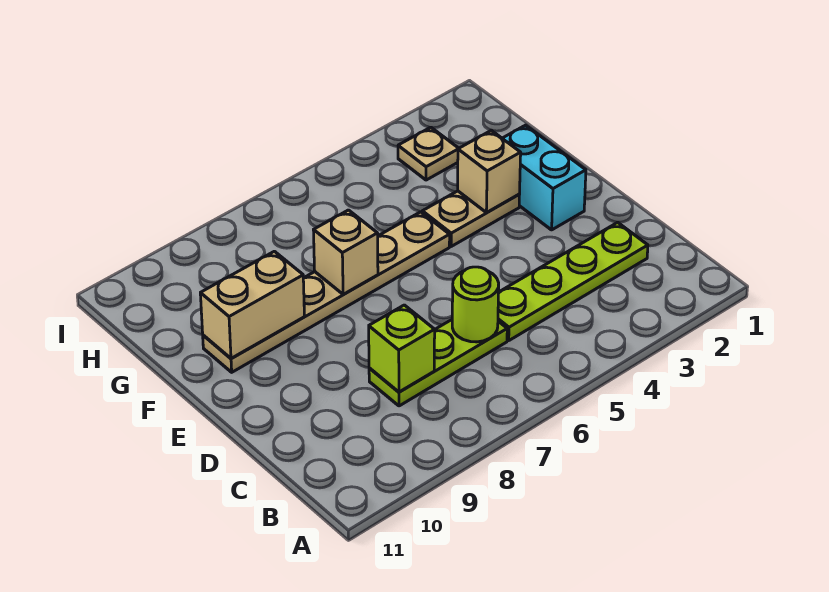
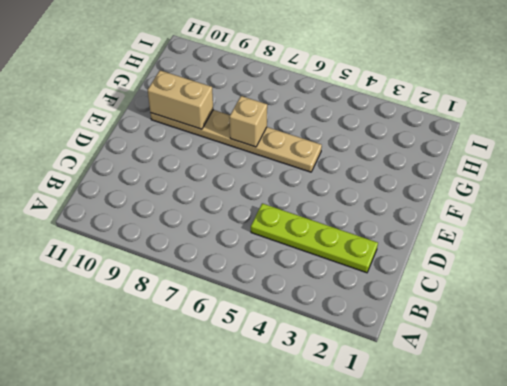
none -> lime plate C6:C8 level 1
none -> cyan brick E2:F2 level 1

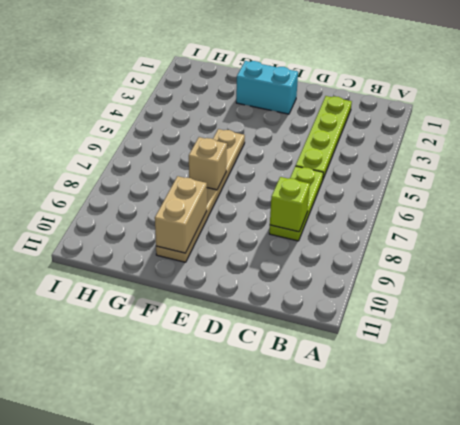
none -> tan plate F3:F4 level 1
none -> tan plate H3 level 1

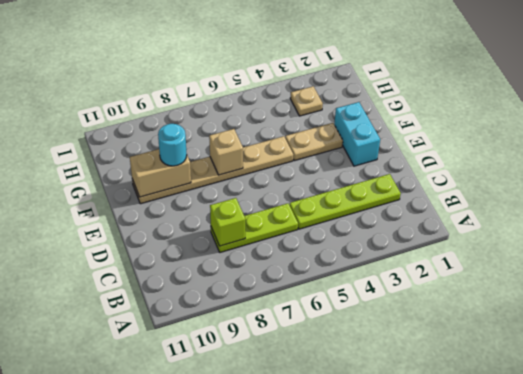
cyan round brick F9 level 3 -> none
none -> lime round brick C6 level 2
none -> tan brick F3 level 2

